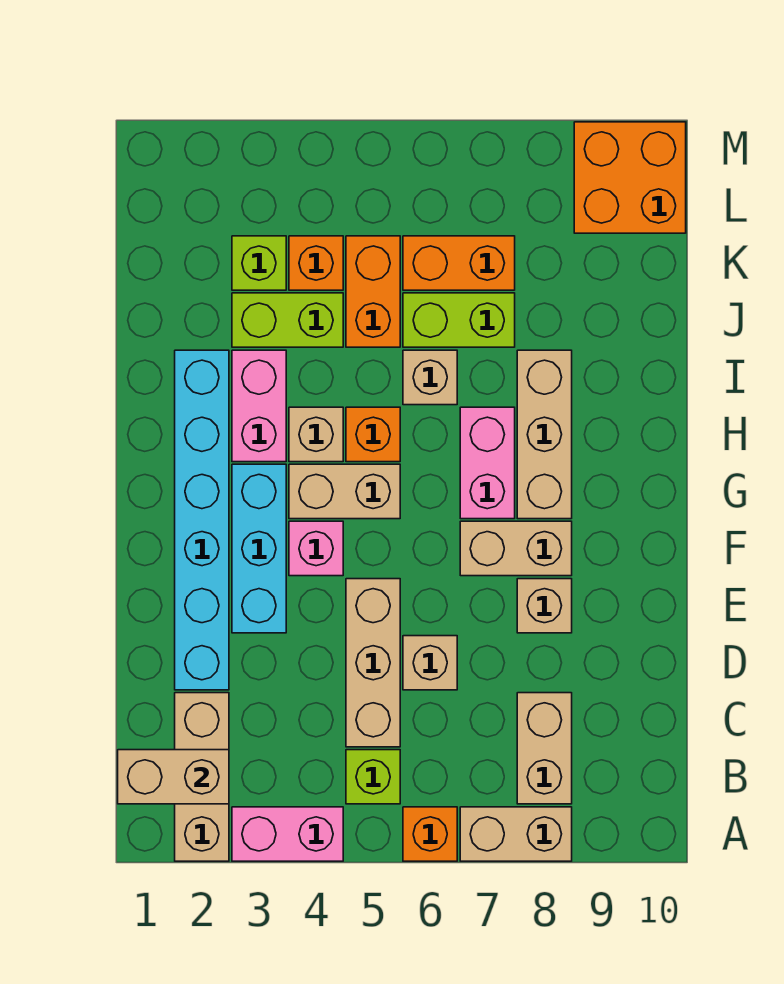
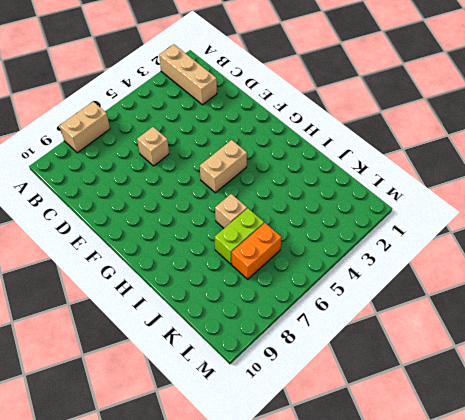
none -> pink brick A3:A4 level 1
none -> orange brick A6 level 1
none -> lime brick B5 level 1

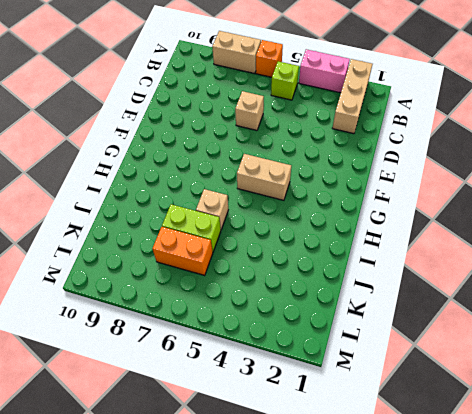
none -> tan brick B8:C8 level 1
none -> tan brick C5:E5 level 1
none -> cyan brick D2:I2 level 1

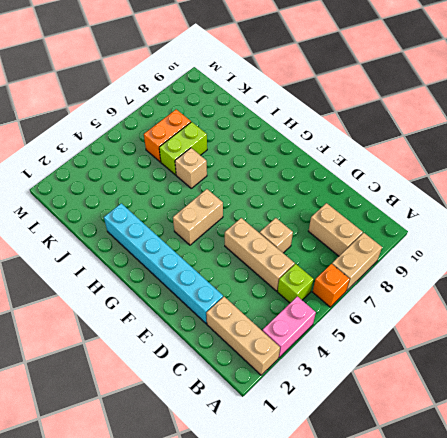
none -> cyan brick E3:G3 level 1
none -> tan brick E8 level 1
none -> pink brick F4 level 1

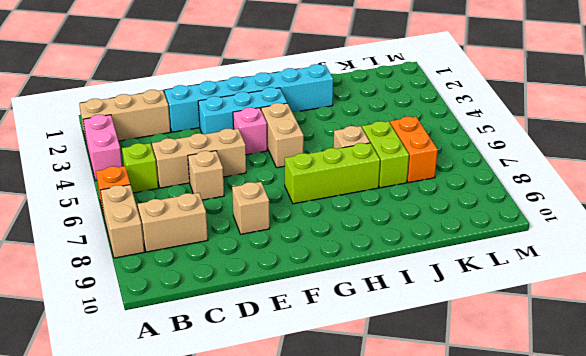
lime brick G7:I7 level 1 -> pink brick G7:H7 level 1
none -> tan brick F7:F8 level 1
none -> tan brick G8:I8 level 1
none -> pink brick H3:I3 level 1

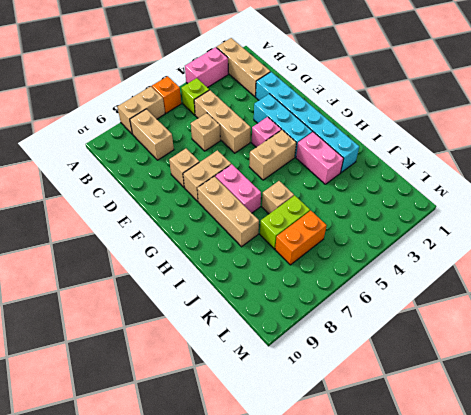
none -> tan brick H4 level 1
none -> orange brick H5 level 1
none -> lime brick J3:J4 level 1

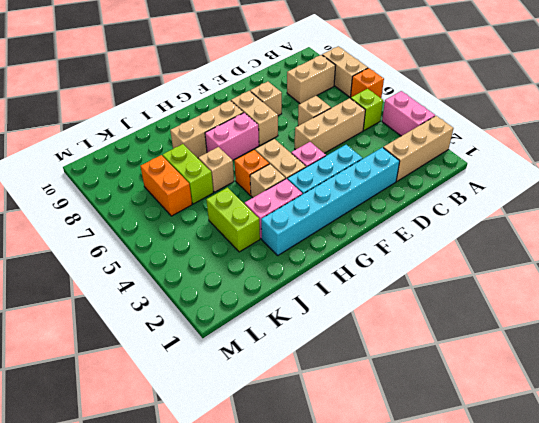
none -> orange brick J5:K5 level 1
none -> lime brick K3 level 1
none -> orange brick K4 level 1

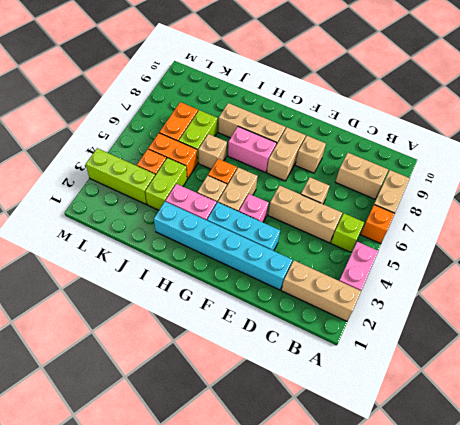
lime brick K3:M3 level 1 -> lime brick K3 level 1
none -> orange brick L9:M10 level 1
none -> tan brick B1:B2 level 2

